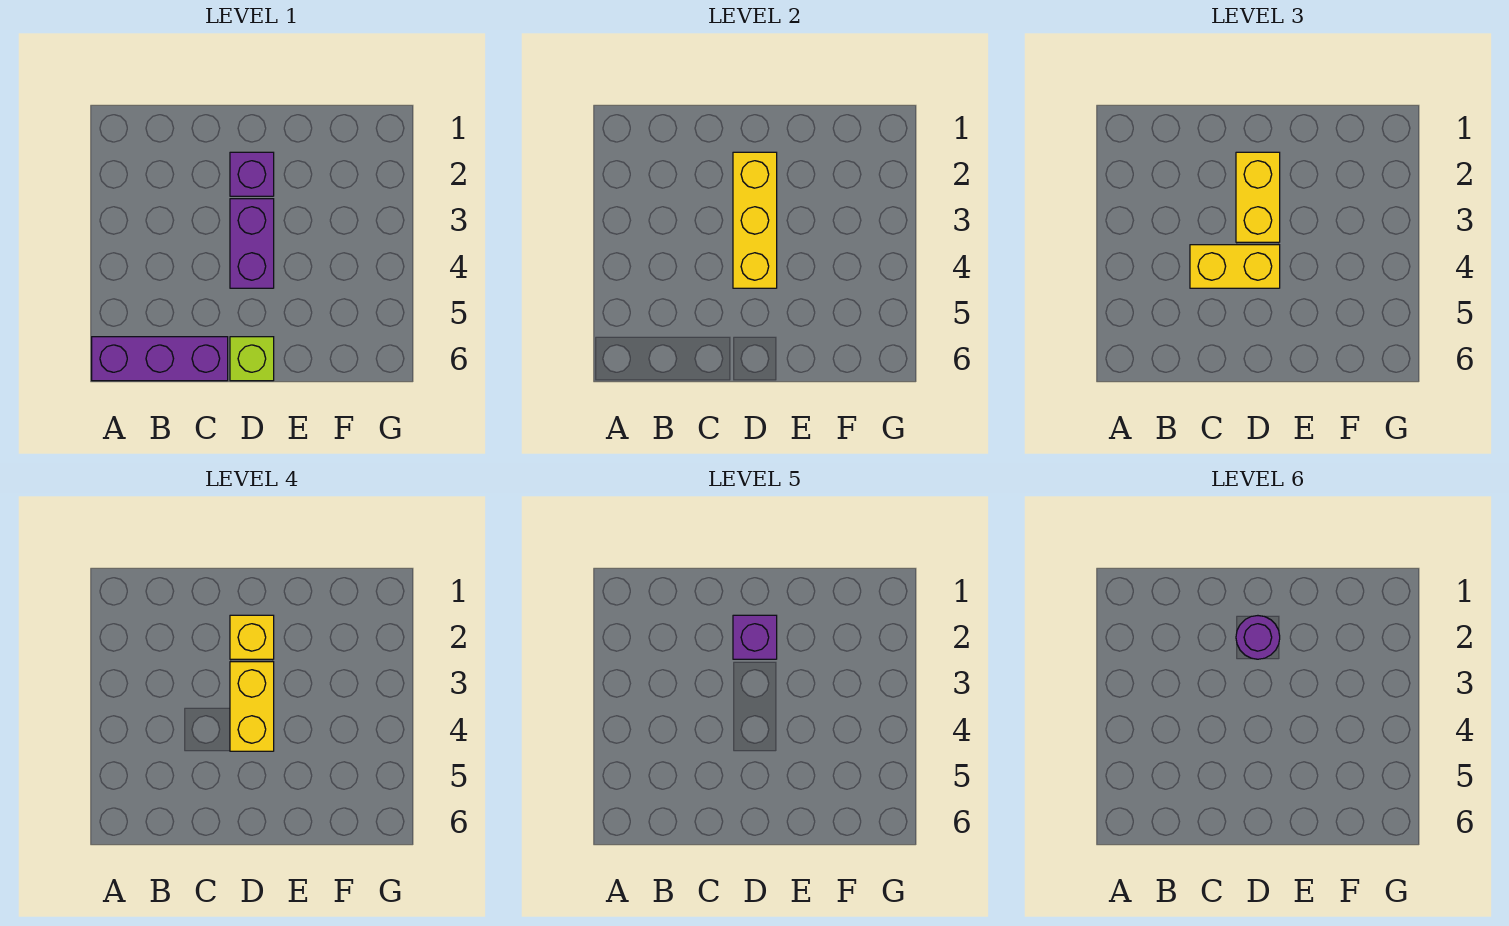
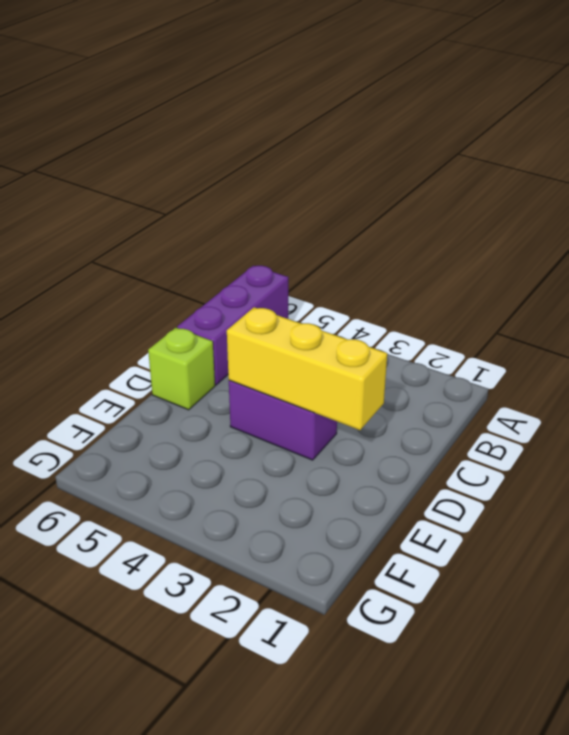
none -> purple brick D2 level 1
none -> yellow brick C4:D4 level 3

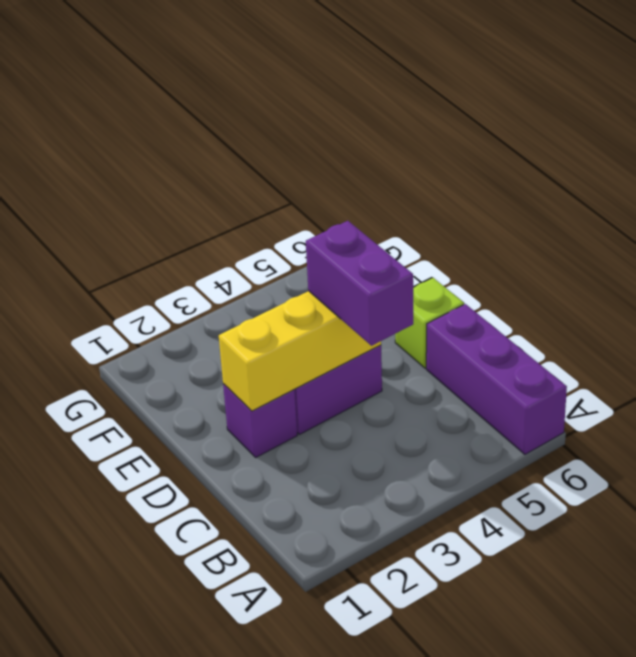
purple brick C4:D4 level 3 -> yellow brick C4:D4 level 3
none -> yellow brick D2:D3 level 3
none -> yellow brick D2 level 4

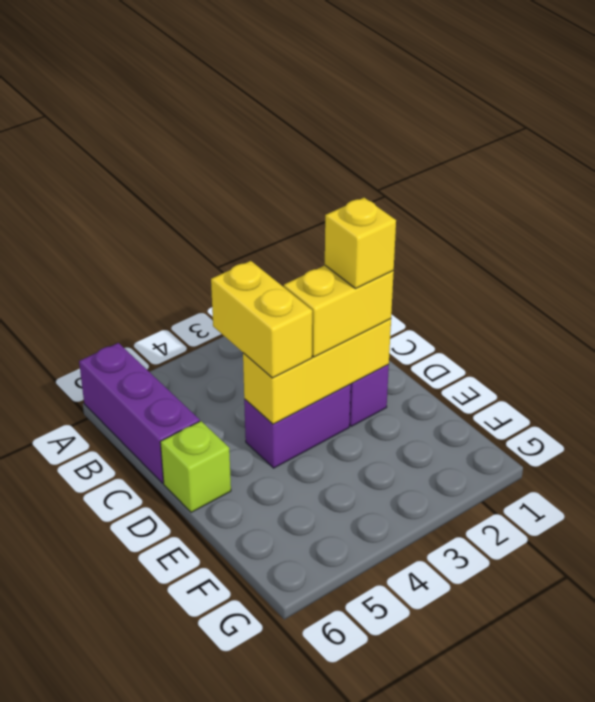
none -> yellow brick D3:D4 level 4
none -> purple brick D2 level 5

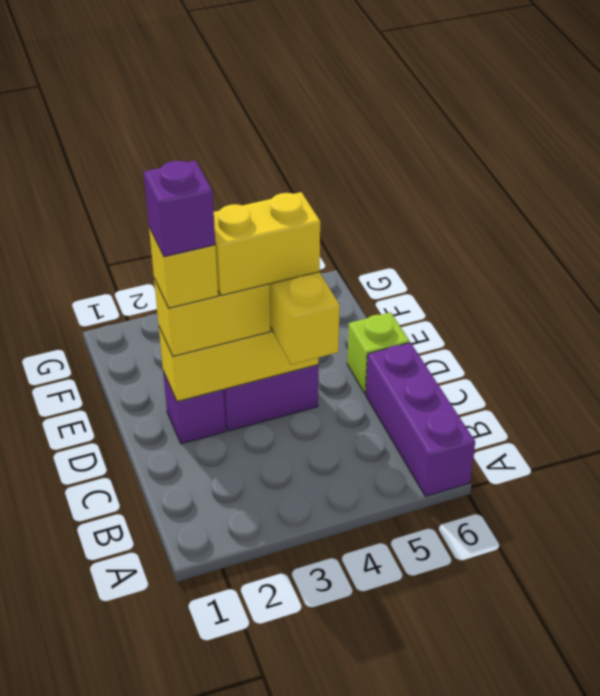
none -> purple round brick D2 level 6

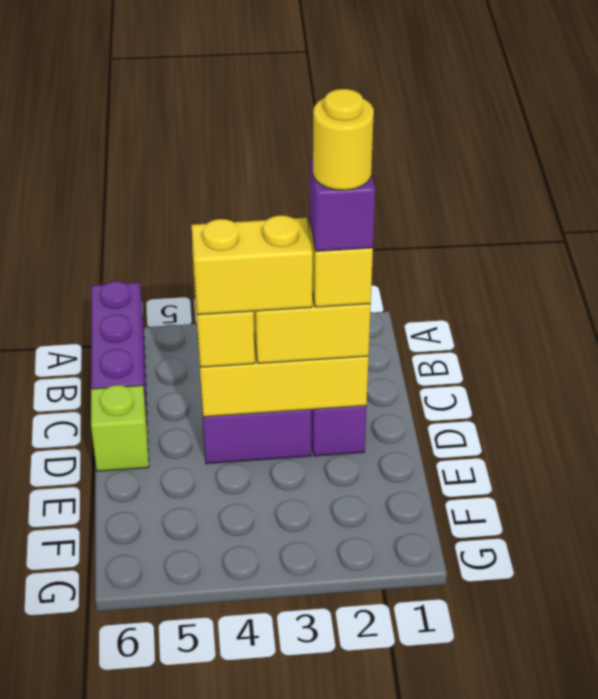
yellow round brick D2 level 6 -> purple round brick D2 level 6

